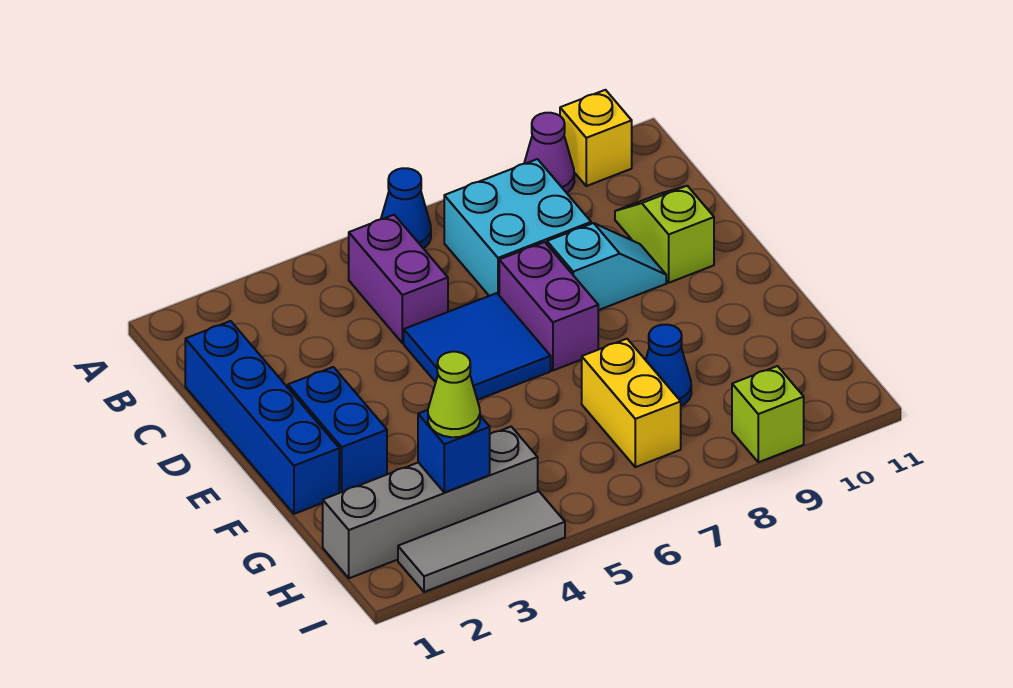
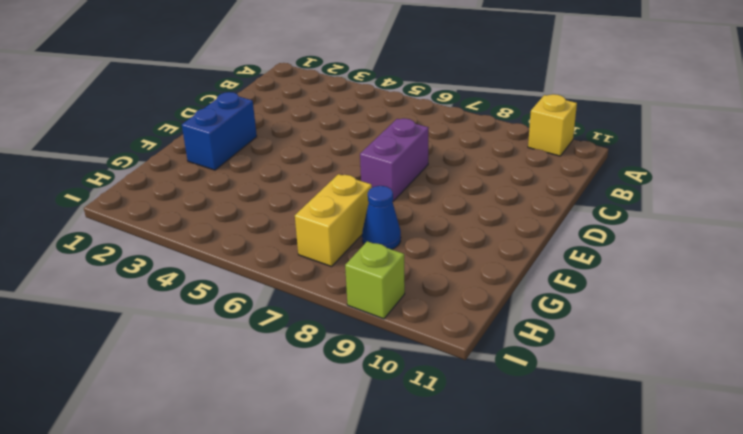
none -> blue cone A6 level 1
none -> purple cone A9 level 1
none -> purple brick B5:C5 level 1

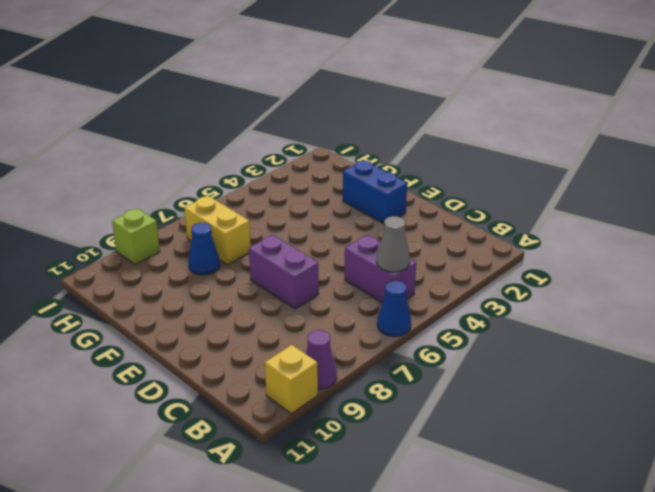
grey cone B5 level 2 -> none
none -> cyan brick B7:C8 level 1
none -> blue brick C1:F1 level 1
none -> lime slope C10:D10 level 1 top D

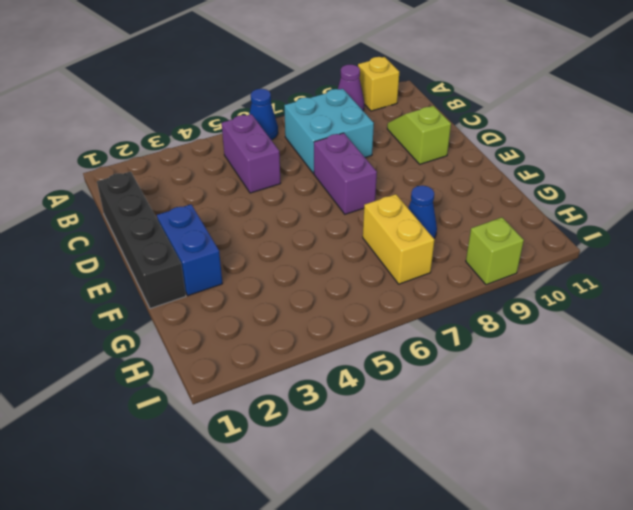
black brick C1:F1 level 1 -> blue brick C1:F1 level 1
none -> blue tile D5:E6 level 1
none -> cyan slope D8:D9 level 1 top 8
none -> grey brick H1:H4 level 1

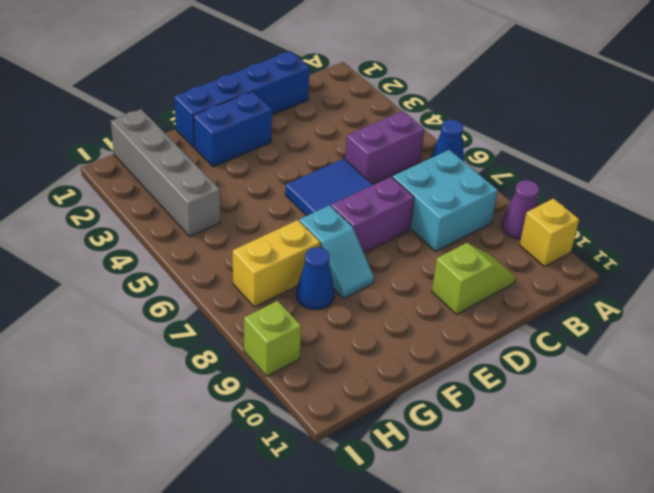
cyan slope F7:F8 level 1 top 7 -> cyan slope D8:D9 level 1 top 8
none -> grey tile I2:I4 level 1
none -> blue brick H3 level 2
none -> lime cone H3 level 3

